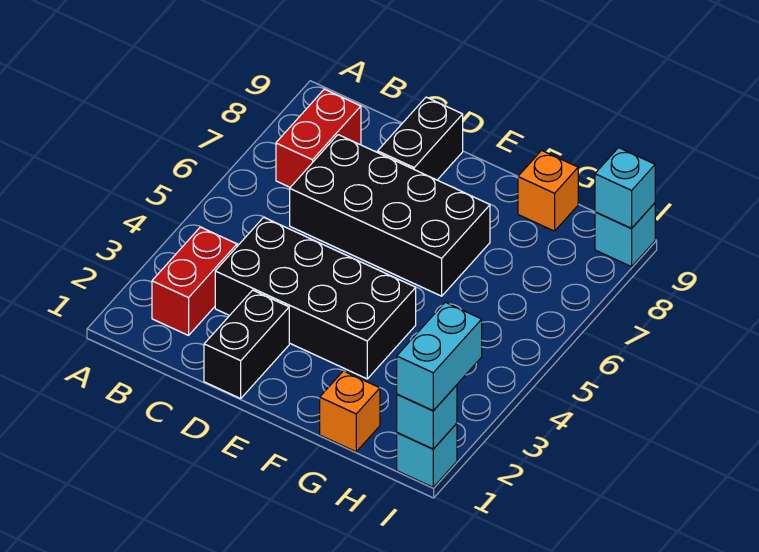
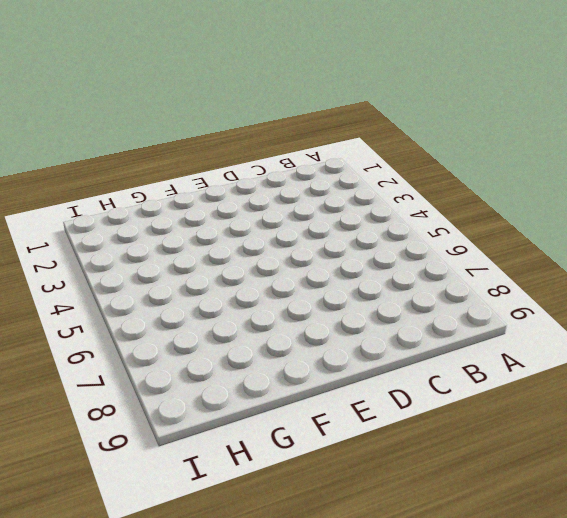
none -> red brick B2:B3 level 1
none -> red brick B7:B8 level 1
none -> black brick C3:F4 level 1

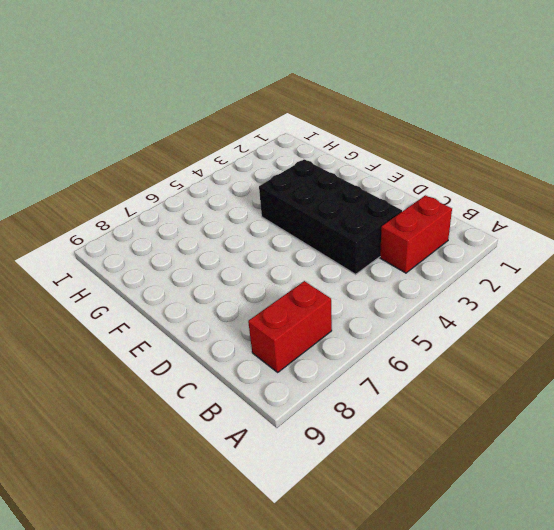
none -> black brick C6:F7 level 1
none -> black brick D1:D2 level 1
none -> black brick D8:D9 level 1

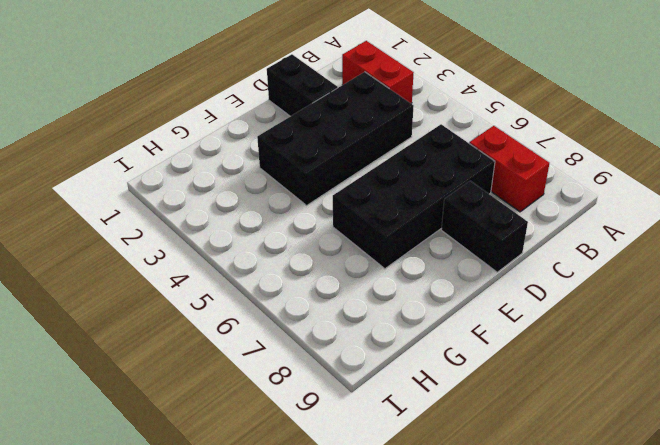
none -> orange brick G1 level 1
none -> orange brick G9 level 1
none -> cyan brick I1 level 1

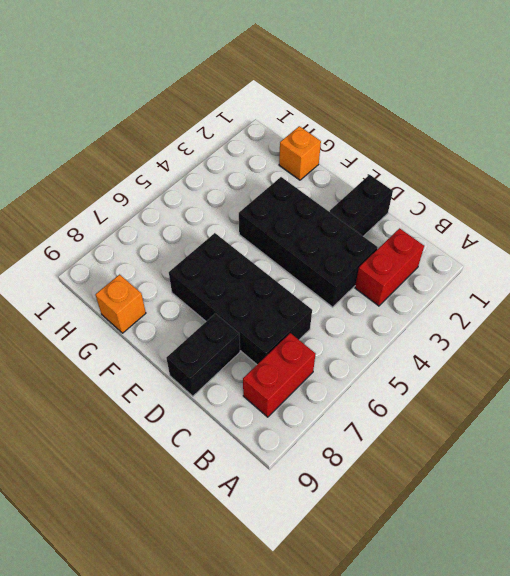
none -> cyan brick I1 level 1
none -> cyan brick I9 level 1
none -> cyan brick I1 level 2

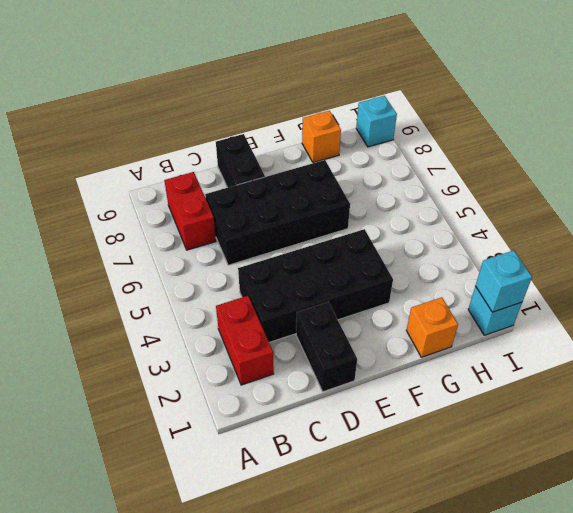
none -> cyan brick I9 level 2
none -> cyan brick I1:I2 level 3

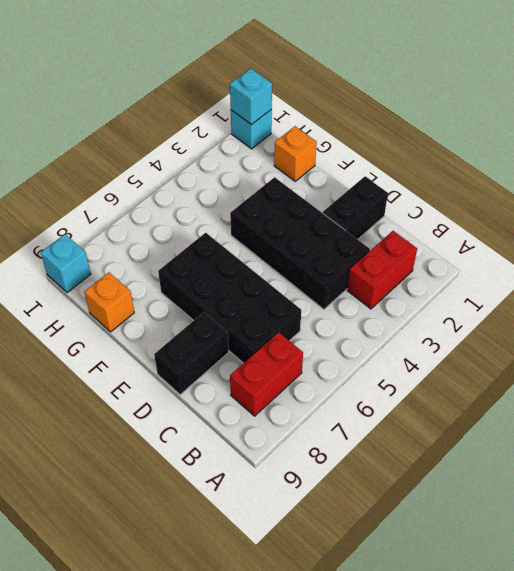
none -> cyan brick I9 level 2
none -> cyan brick I1:I2 level 3

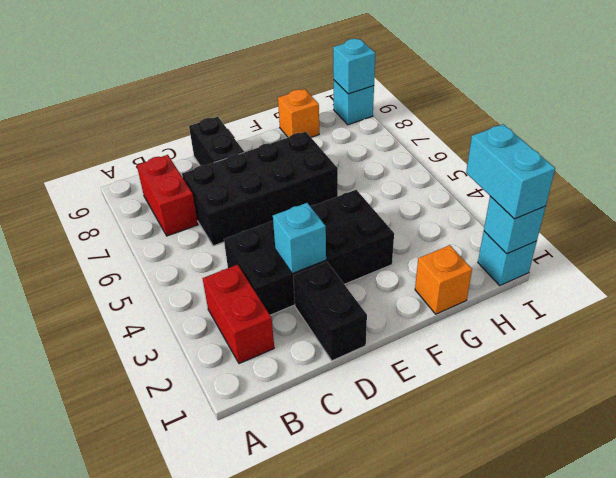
cyan brick D3 level 2 -> none

